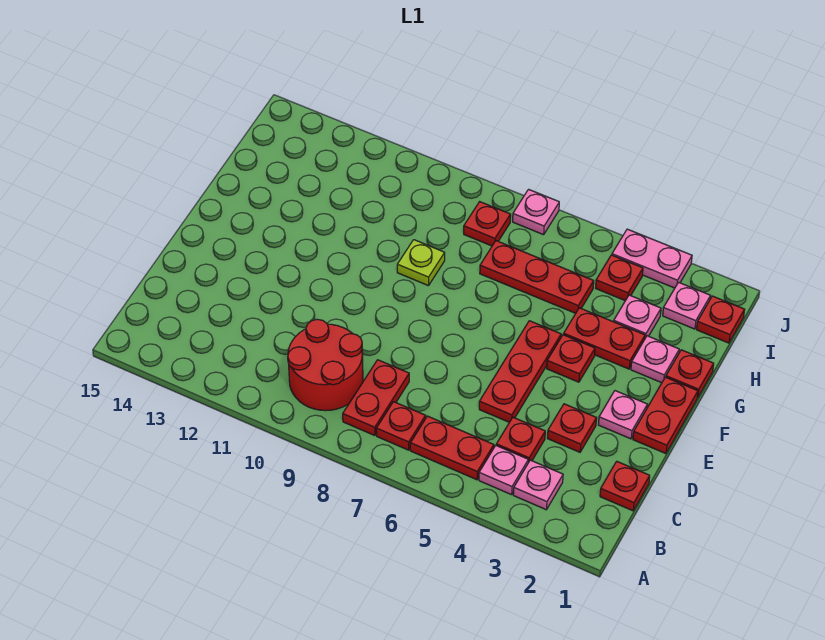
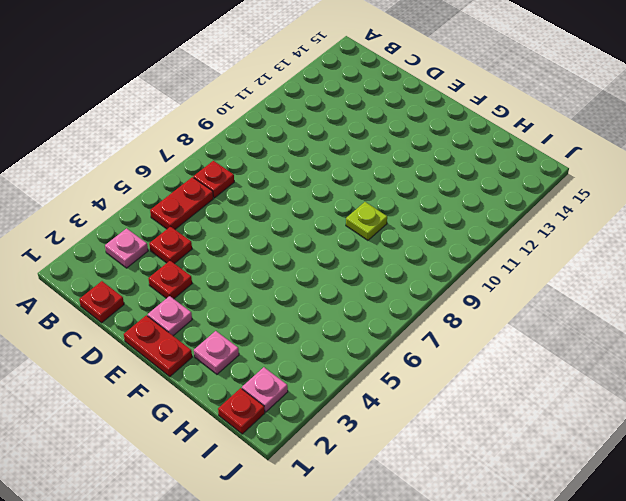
none -> pink plate B4 level 1
none -> red plate B8:C8 level 1
none -> red round brick B9:C10 level 1

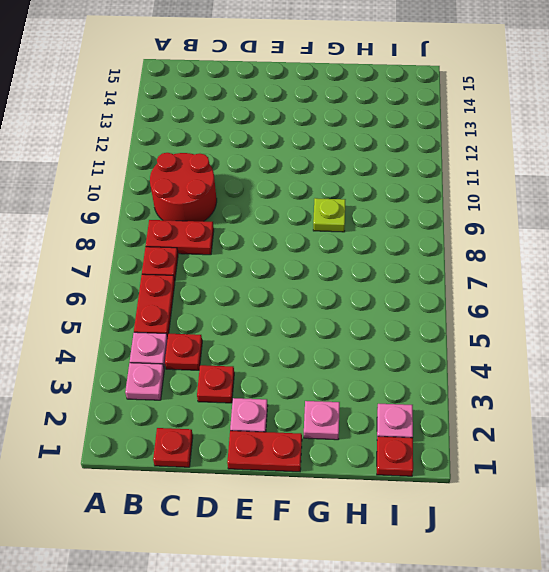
none -> red plate D5:F5 level 1
none -> red plate F4 level 1
none -> red plate G1 level 1

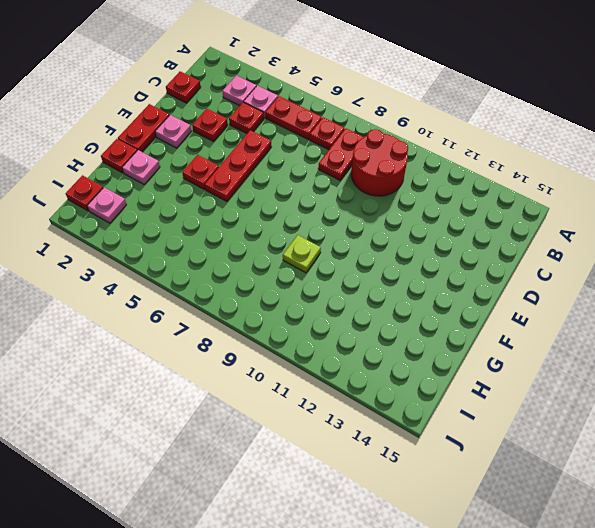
none -> red plate G3:G4 level 1
none -> pink plate H3 level 1
none -> red plate H5:H7 level 1

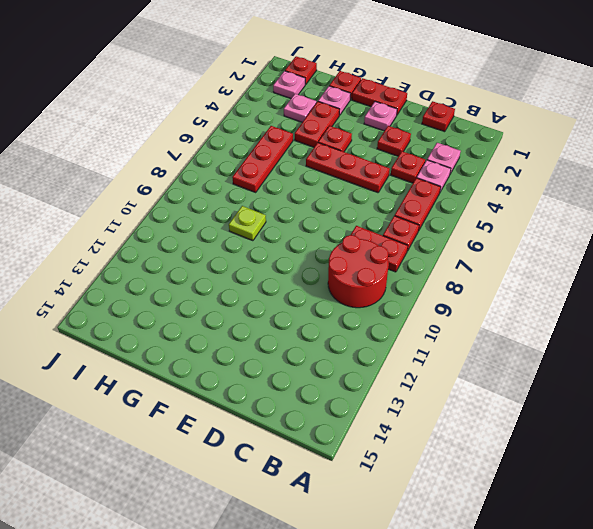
none -> red plate I4 level 1
none -> red plate I8 level 1
none -> pink plate J3:J4 level 1

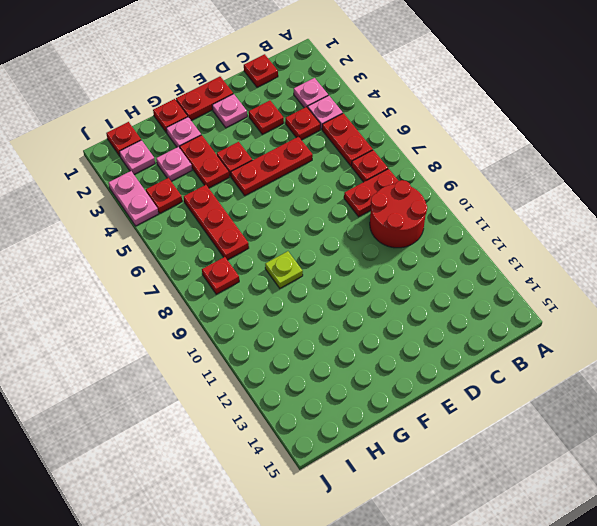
none -> pink plate J7 level 1

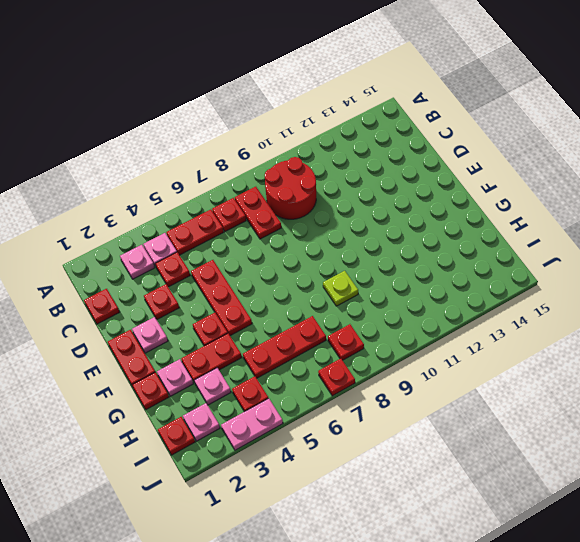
red plate J7 level 1 -> pink plate J7 level 1

